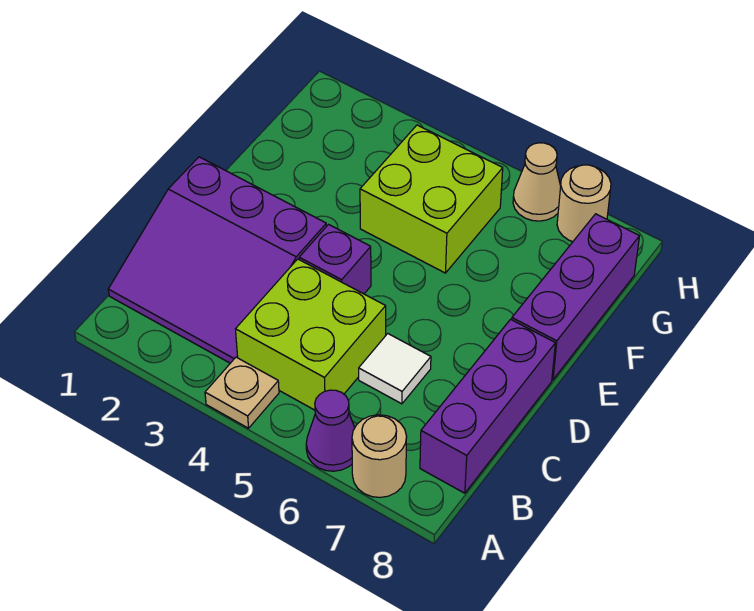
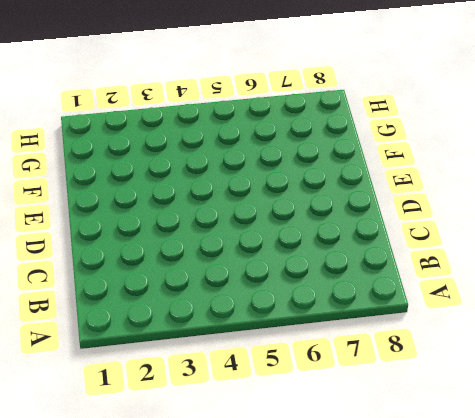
none -> tan plate A4 level 1
none -> purple cone A6 level 1
none -> tan round brick A7 level 1

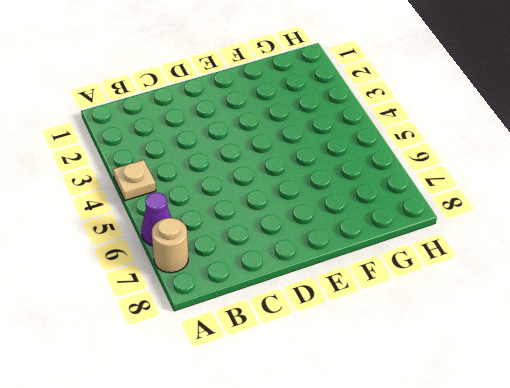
none -> purple slope B1:D3 level 1 top D
none -> lime brick B4:C5 level 1
none -> purple brick B8:D8 level 1

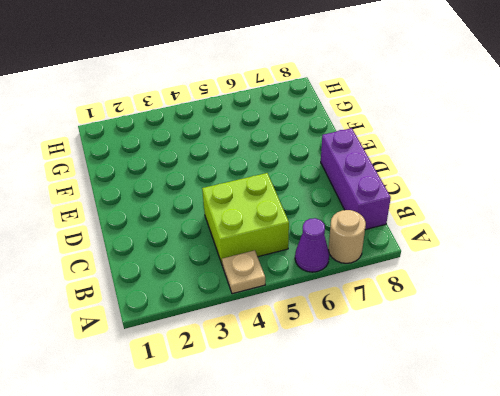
none -> purple slope B1:D3 level 1 top D
none -> white tile C6 level 1
none -> purple brick D4 level 1

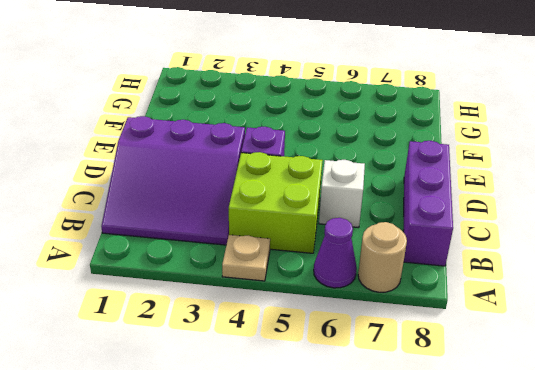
white brick C6 level 1 -> white tile C6 level 1
none -> purple brick E8:G8 level 1
none -> lime brick F4:G5 level 1
none -> tan cone H6 level 1

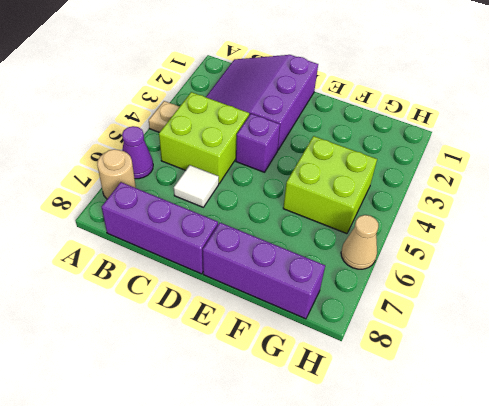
none -> tan round brick H7 level 1

